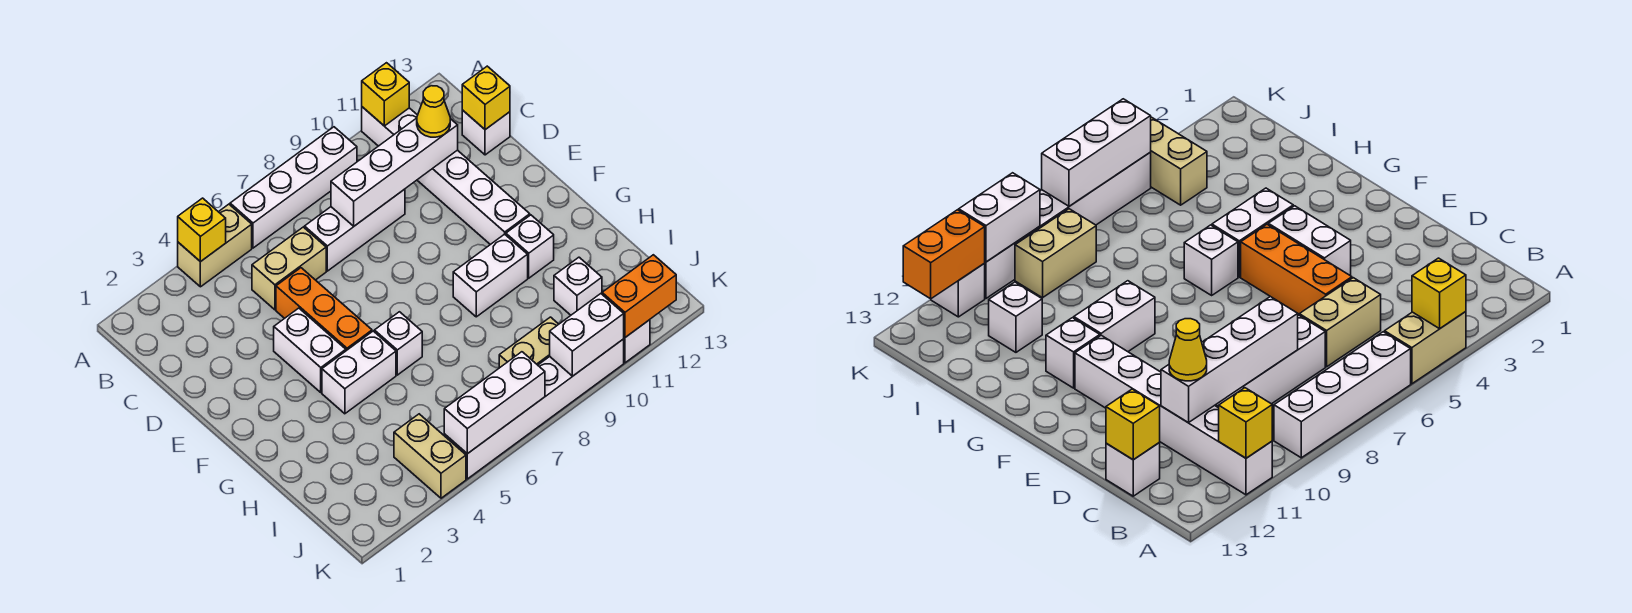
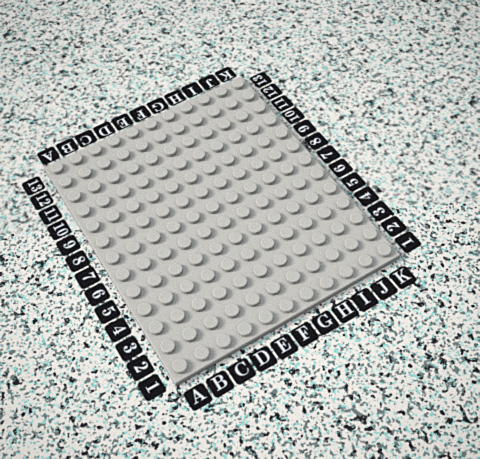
none -> tan brick A4:A5 level 1
none -> white brick A6:A9 level 1
none -> white brick A11:F11 level 1

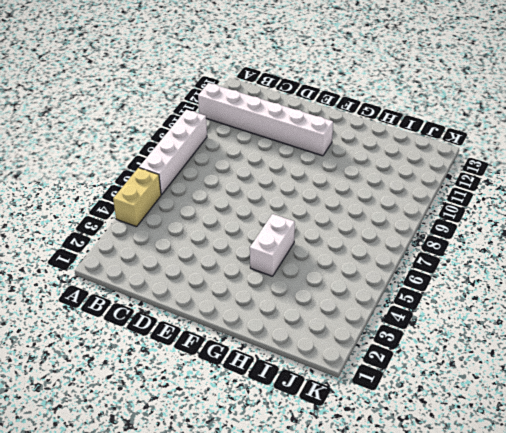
none -> tan brick C5:C6 level 1
none -> white brick C7:C9 level 1
none -> white brick C13 level 1

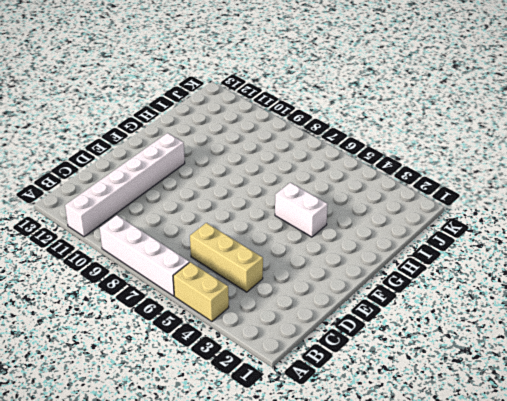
tan brick C4:C6 level 1 -> tan brick C5:C6 level 1
none -> white brick C7:C9 level 1
none -> white brick C13 level 1
none -> orange brick D5:F5 level 1

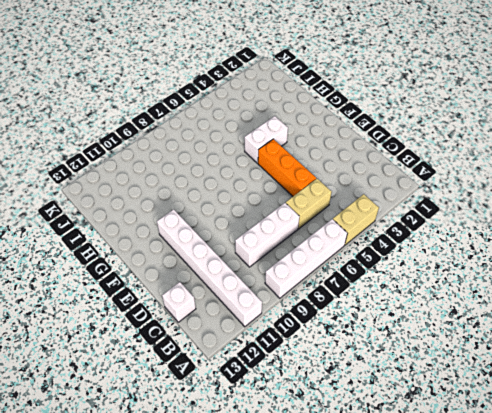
none -> white brick E4:F4 level 1
none -> white brick G6 level 1
none -> white brick G9:G10 level 1

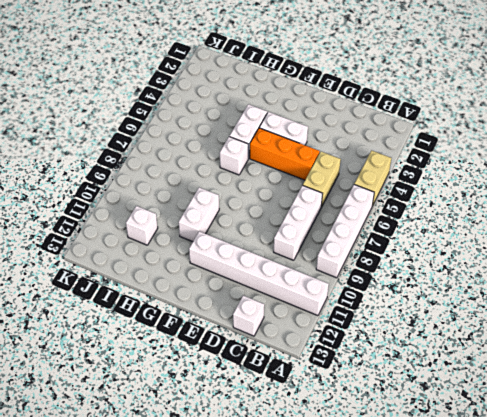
none -> white brick G11 level 1
none -> tan brick J4:K4 level 1
none -> tan brick J8:J9 level 1

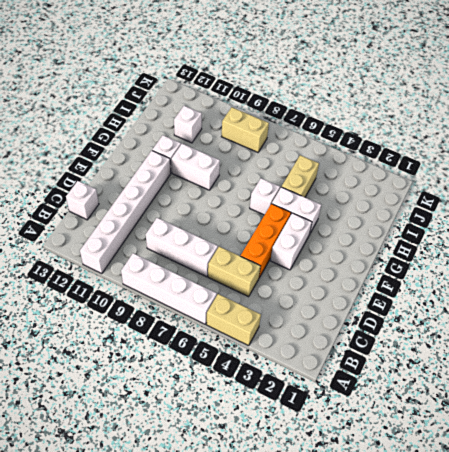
tan brick H5:I5 level 1 -> tan brick J4:K4 level 1
none -> white brick K5:K10 level 1
none -> white brick K11 level 1
none -> yellow brick A4 level 2

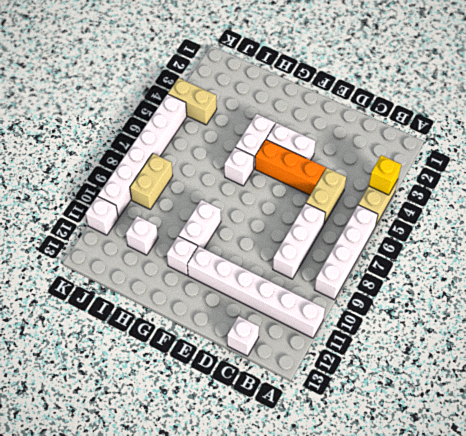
none -> yellow brick A11 level 2
none -> white brick C8:C11 level 2
none -> yellow brick C13 level 2

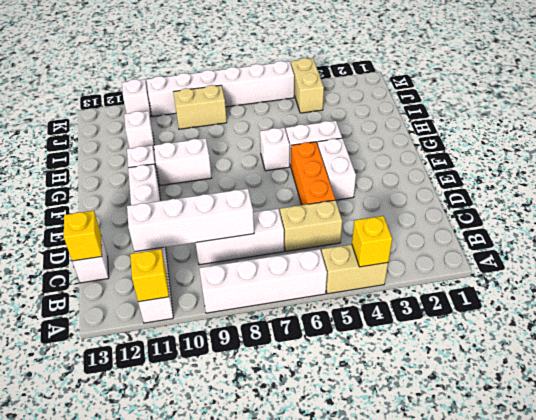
none -> white brick K5:K7 level 2
none -> white brick K9:K10 level 2
none -> orange brick K11:K12 level 2

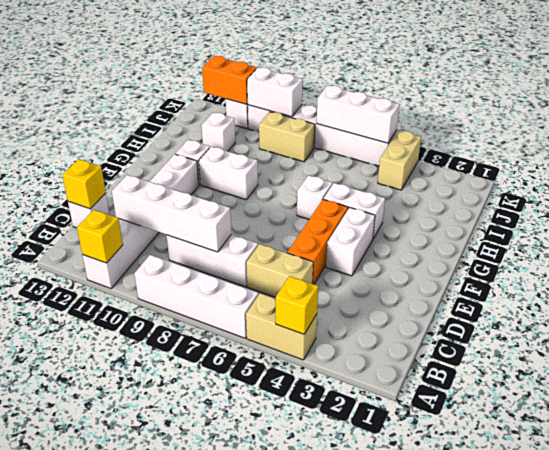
none -> yellow cone C11 level 3

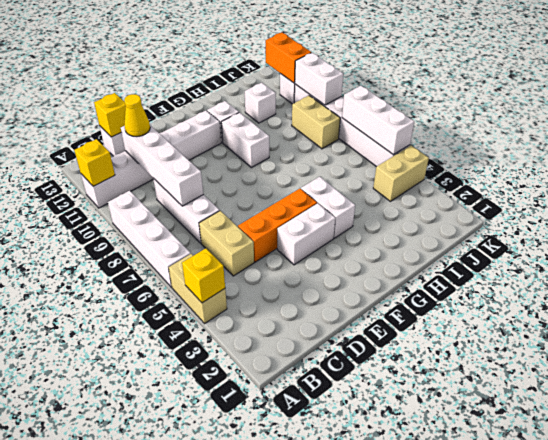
none -> white brick G6 level 1

